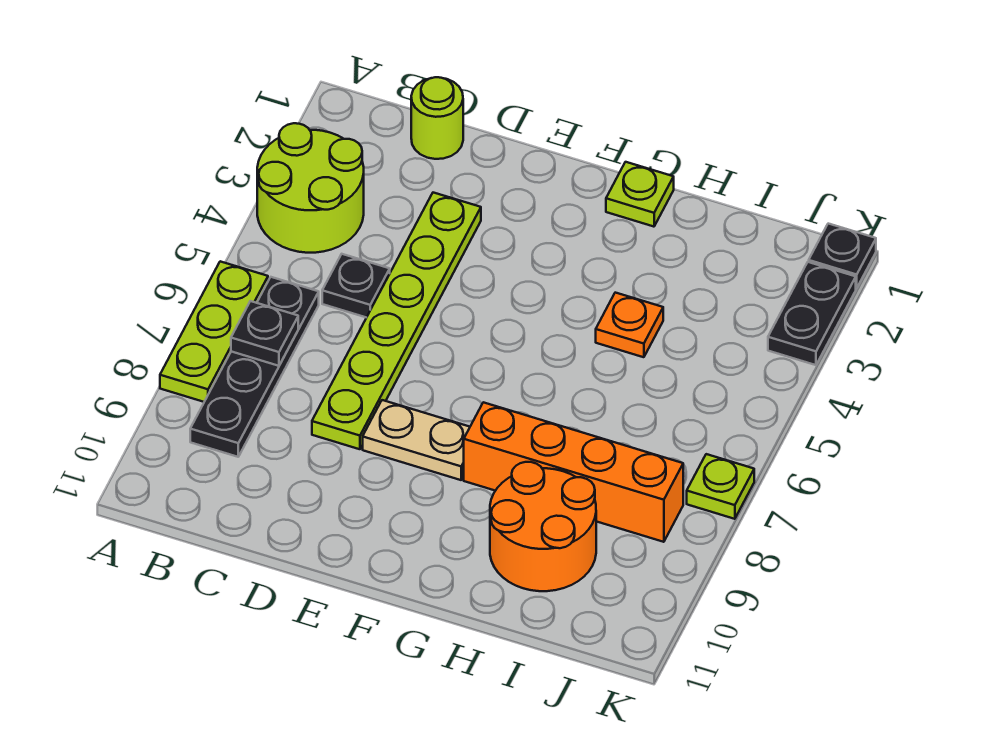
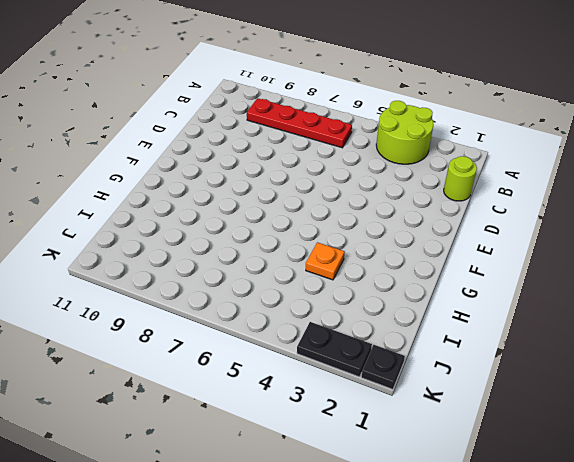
red plate B6:B9 level 1 -> black plate B6:B9 level 1
none -> lime plate A6:A8 level 1
none -> black plate C5 level 1
none -> lime plate D3:D8 level 1

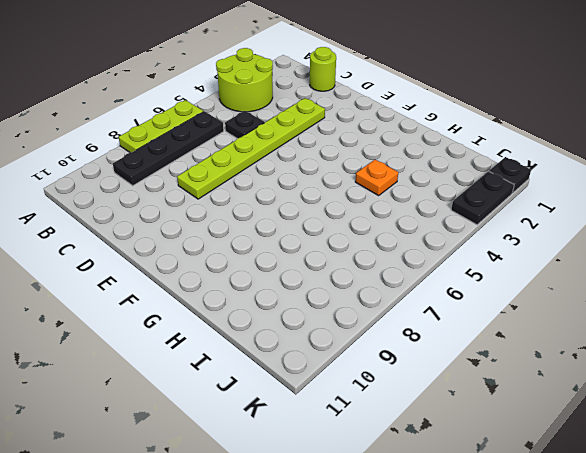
none -> tan plate E8:F8 level 1
none -> lime plate G1 level 1
none -> orange brick G8:J8 level 1

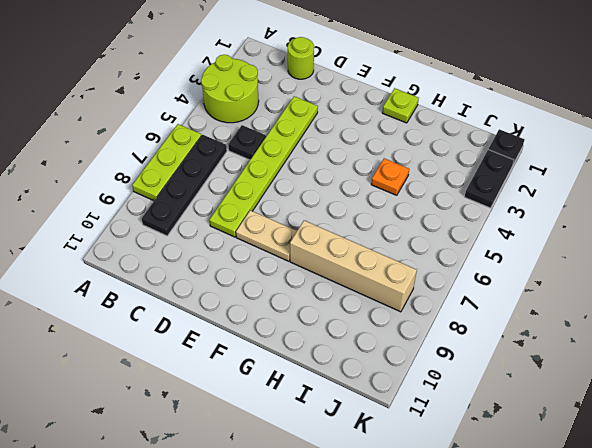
tan brick G8:J8 level 1 -> orange brick G8:J8 level 1
none -> orange round brick H9:I10 level 1
none -> lime plate K7 level 1
none -> black plate B7 level 2

